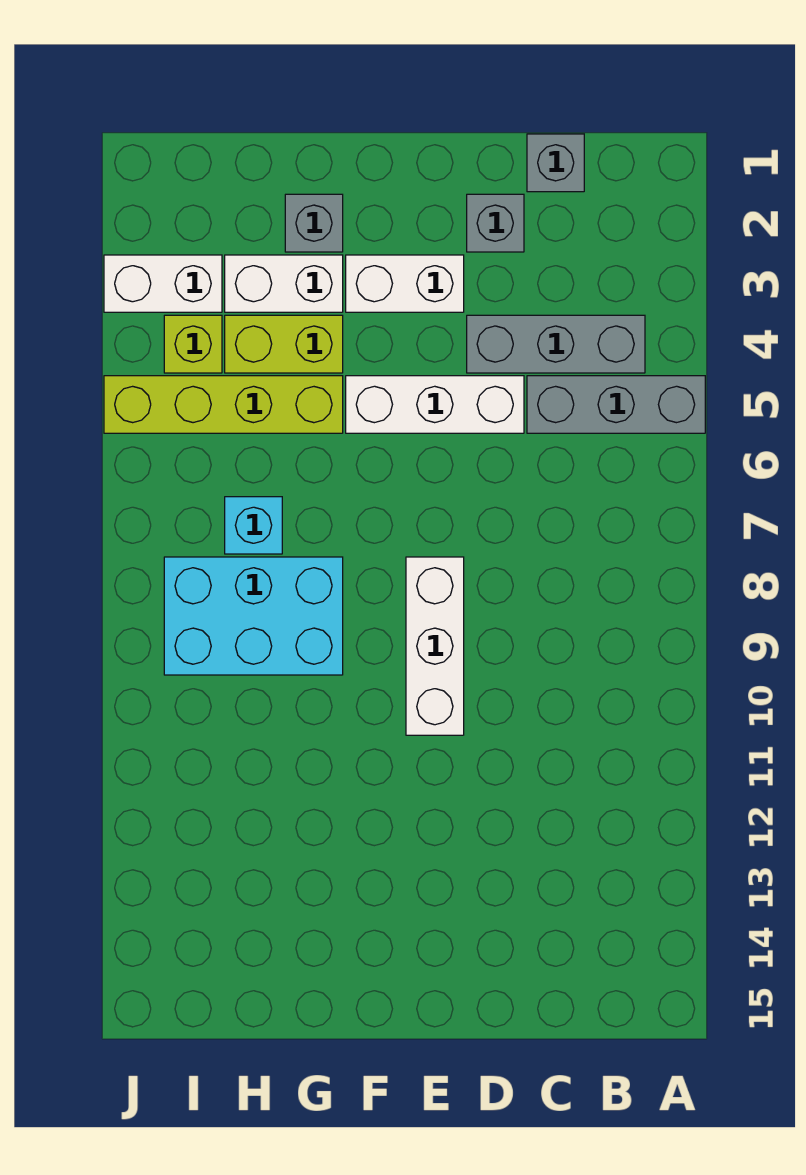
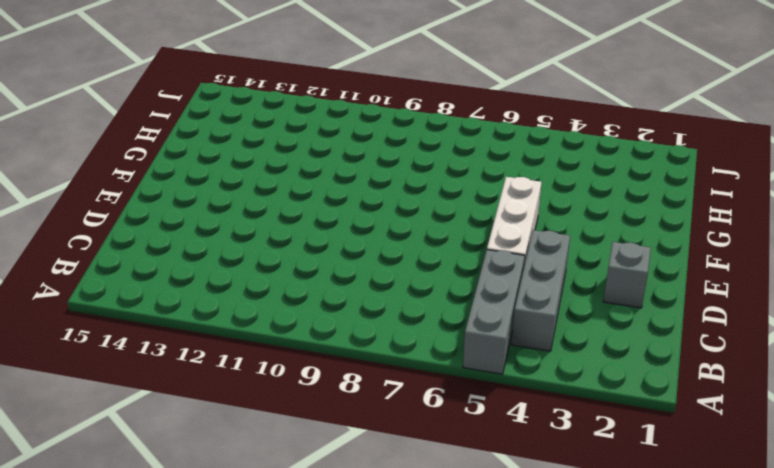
none -> grey brick C1 level 1
none -> white brick E3:F3 level 1
none -> white brick E8:E10 level 1

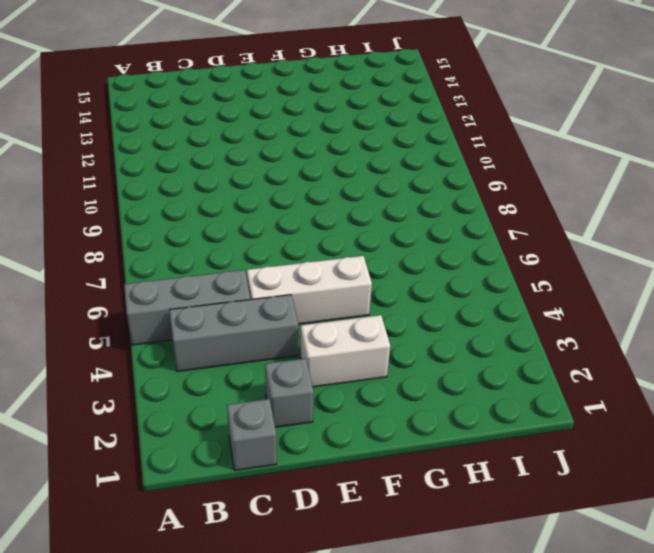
none -> white brick E8:E10 level 1
none -> grey brick G2 level 1
none -> white brick G3:H3 level 1

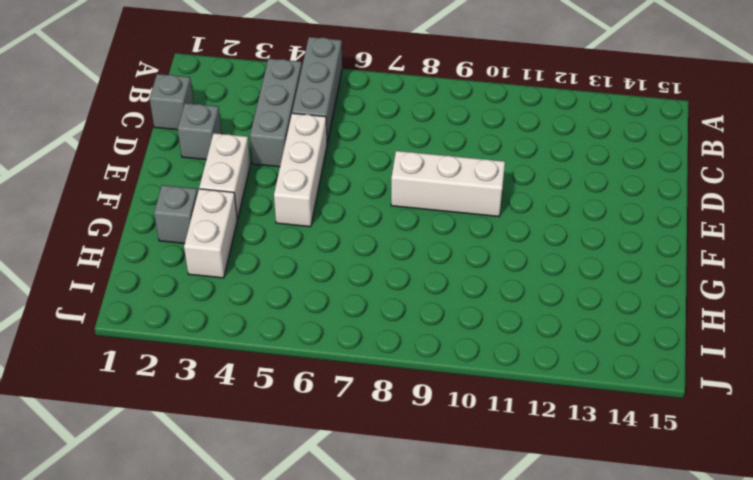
none -> lime brick G4:H4 level 1
none -> lime brick G5:J5 level 1
none -> cyan brick G8:I9 level 1

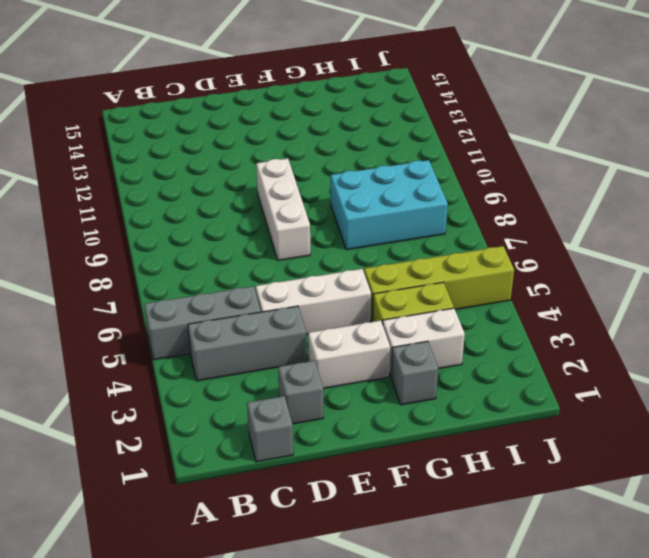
none -> cyan brick H7 level 1
none -> white brick I3:J3 level 1
none -> lime brick I4 level 1

